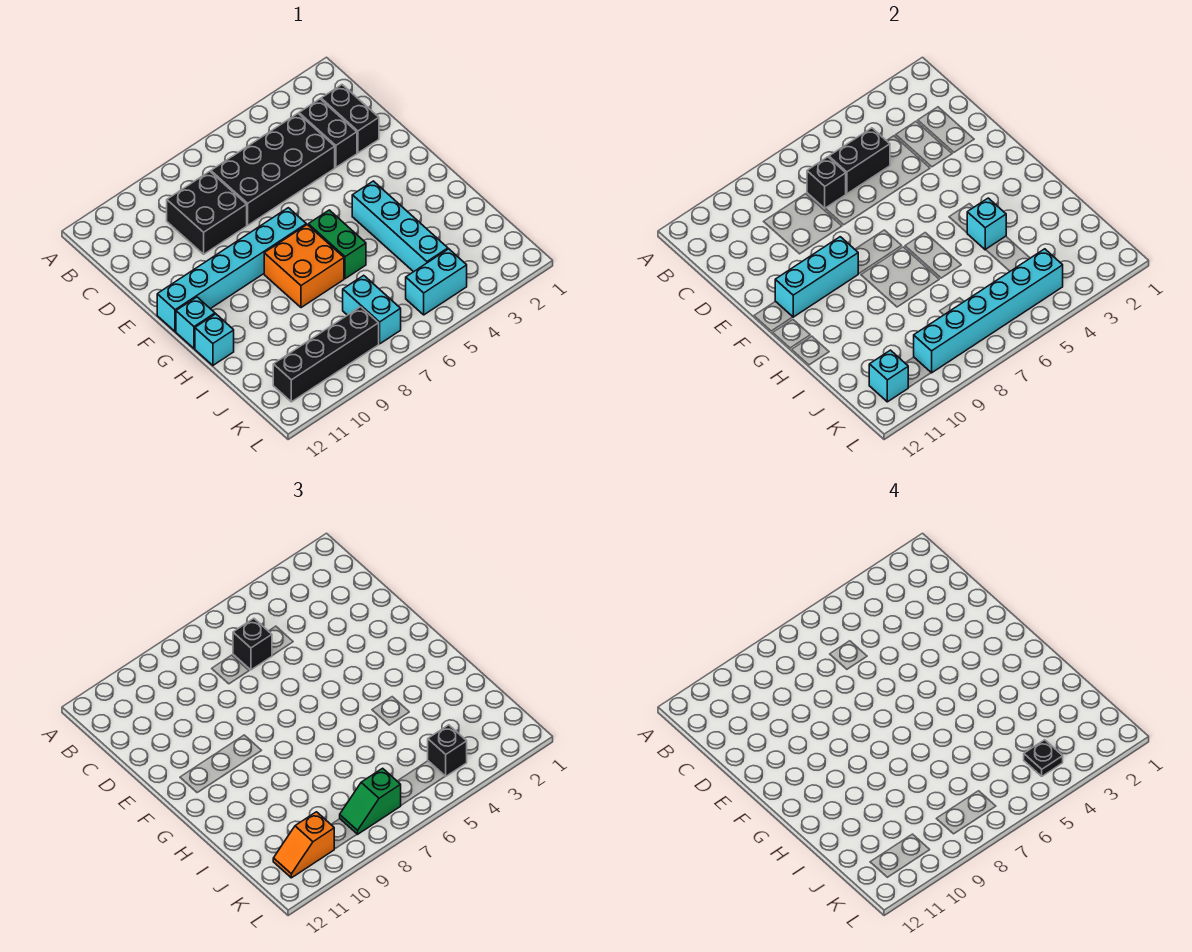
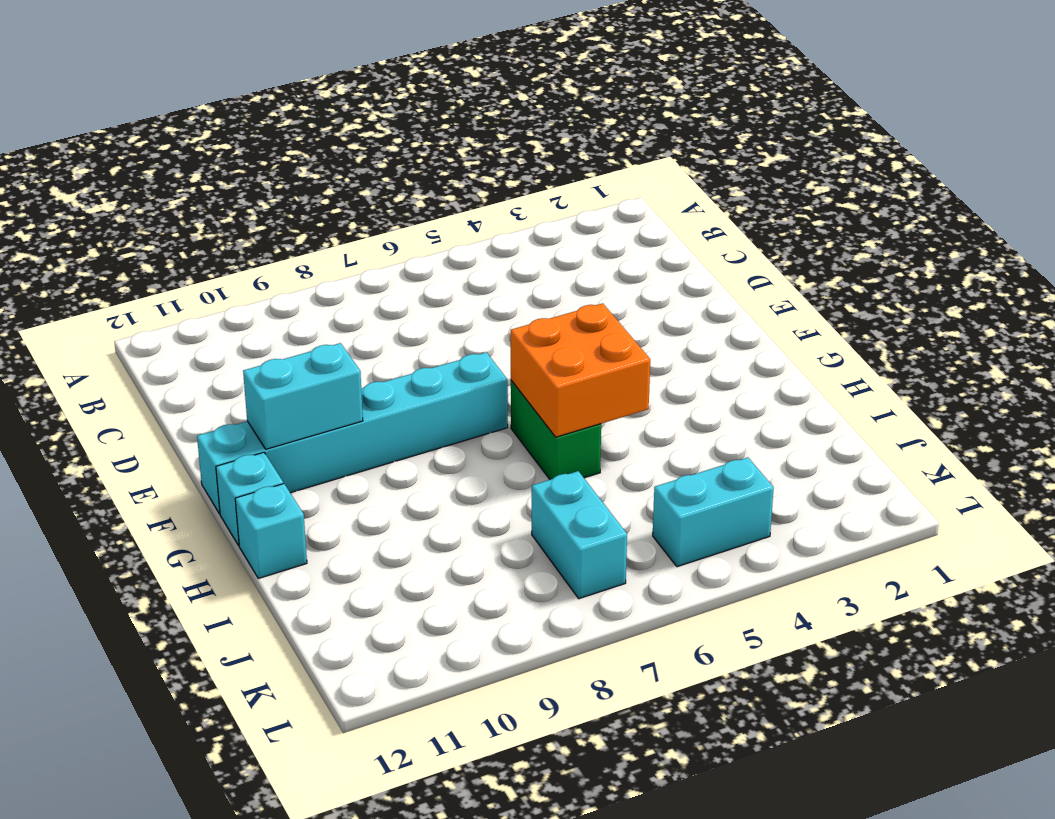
cyan brick F10:F11 level 2 -> cyan brick F9:F11 level 2
orange brick G5:H6 level 2 -> orange brick G7:H8 level 1
none -> black brick C2:D2 level 1
none -> black brick C3:D3 level 1
none -> black brick C4:D7 level 1

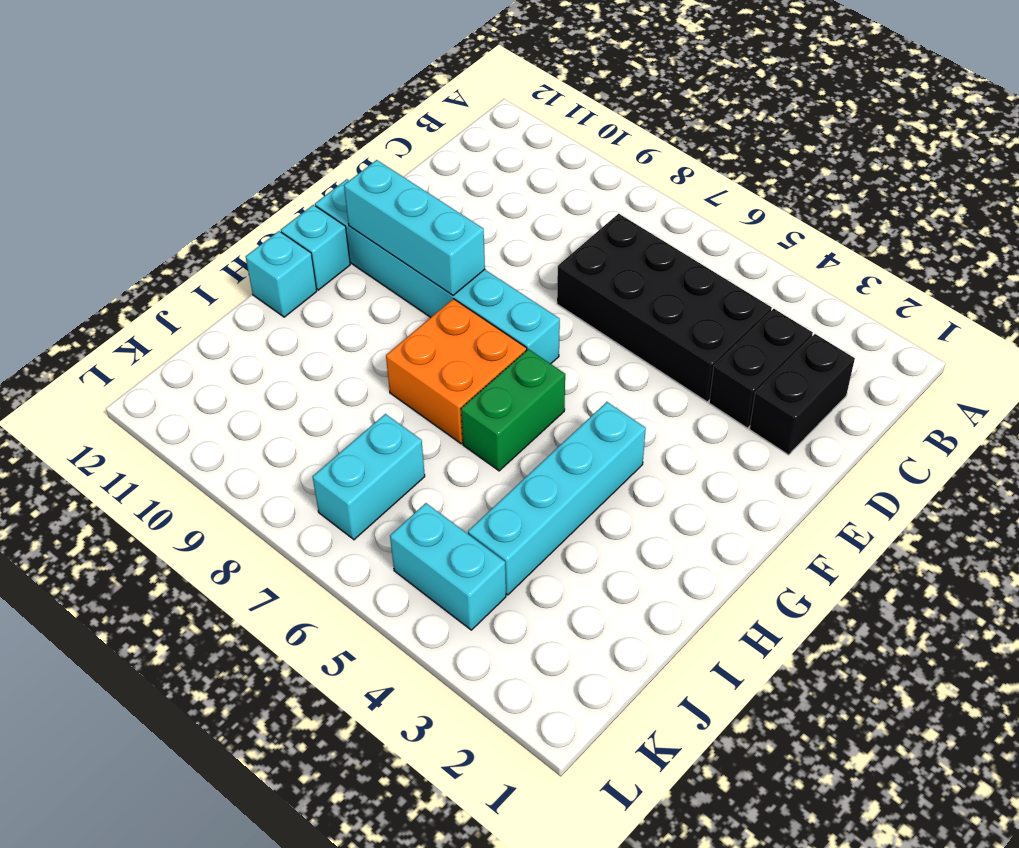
none -> black brick C8:D9 level 1
none -> black brick K8:K11 level 1
none -> black brick C5:C6 level 2

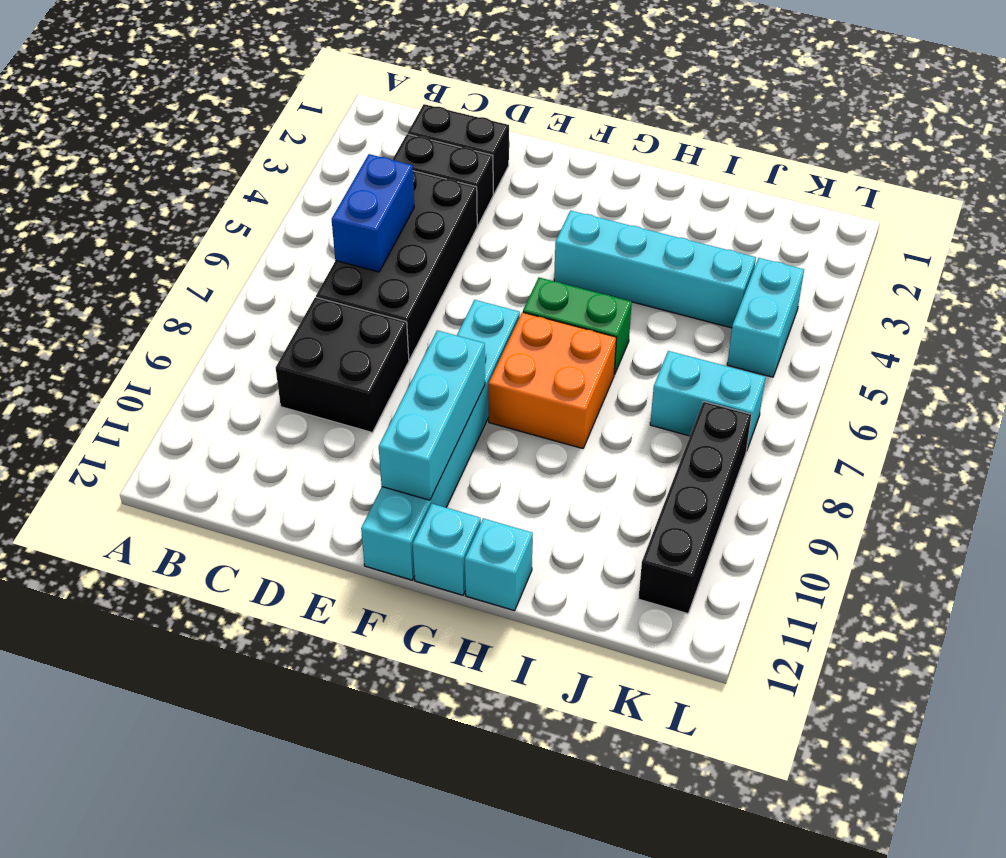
blue brick C5:C6 level 2 -> black brick C5:C6 level 2
none -> black brick C7 level 2
none -> cyan brick H4 level 2
none -> cyan brick K4:K9 level 2

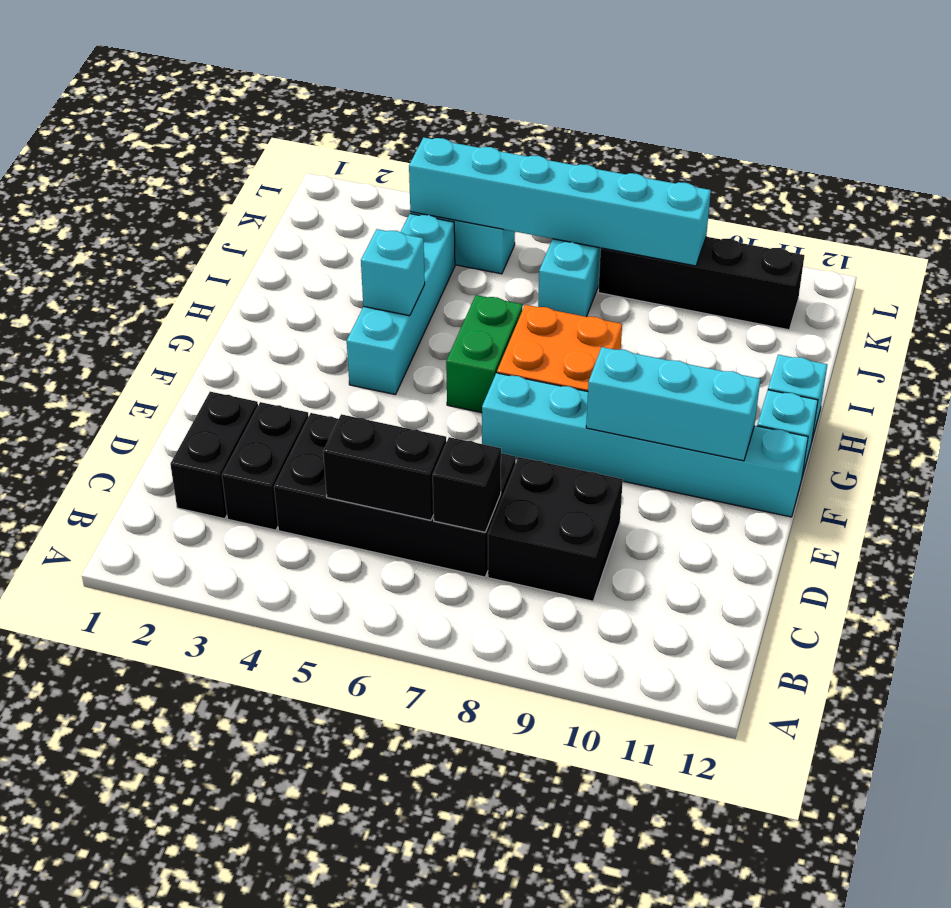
none -> cyan brick K11 level 2
none -> black brick C6 level 3
none -> black brick K4 level 3

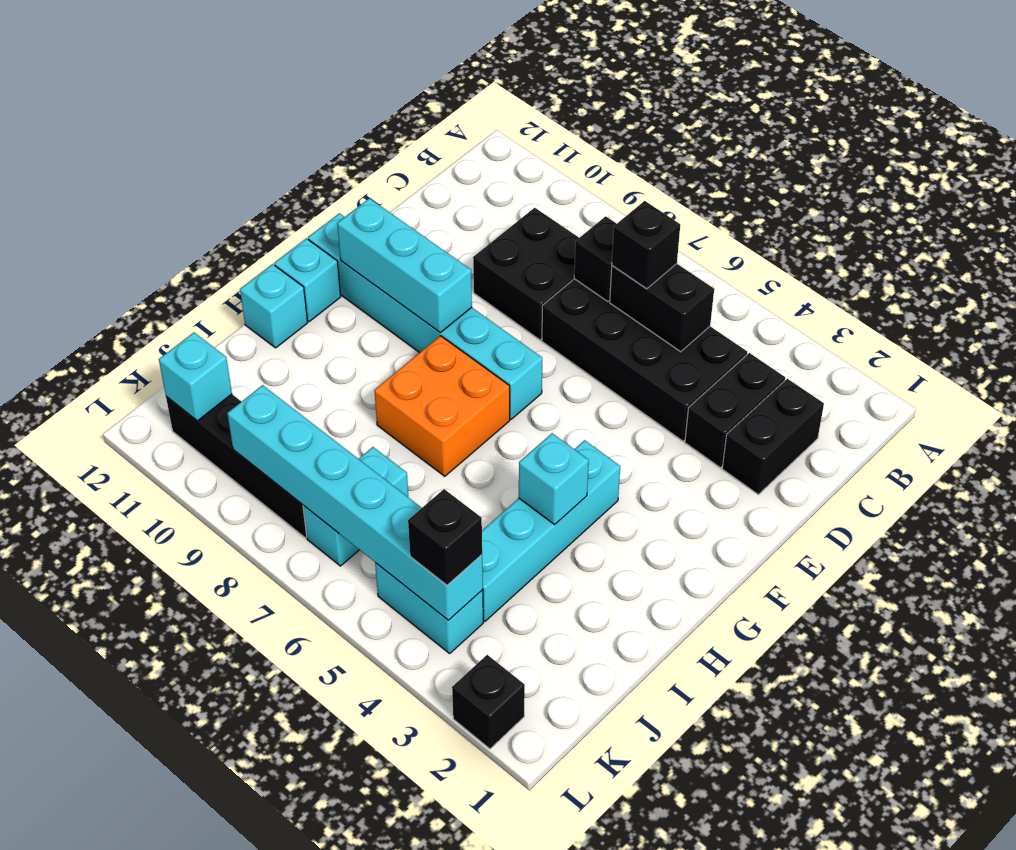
black brick L2 level 1 -> none
none -> green brick G6:H6 level 1
none -> green slope K7:K8 level 3 top 7
none -> orange slope K10:K11 level 3 top 10

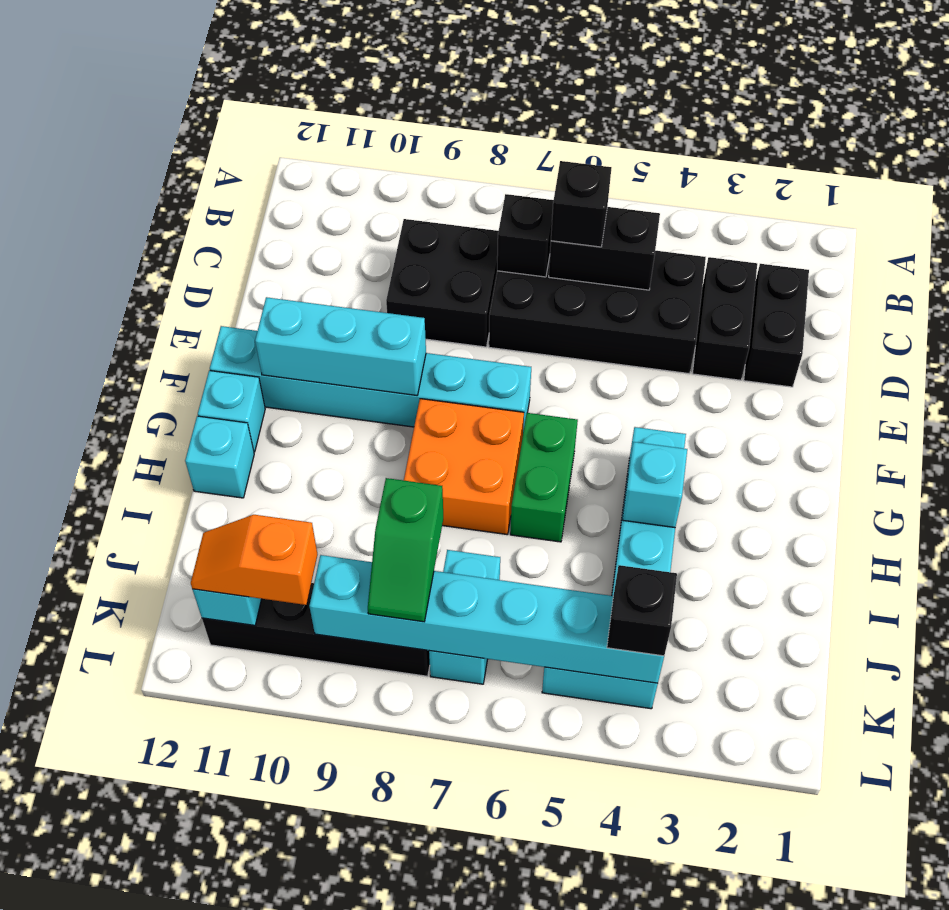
green slope J8:K8 level 3 top J -> green slope K7:K8 level 3 top 7
none -> black plate K4 level 4

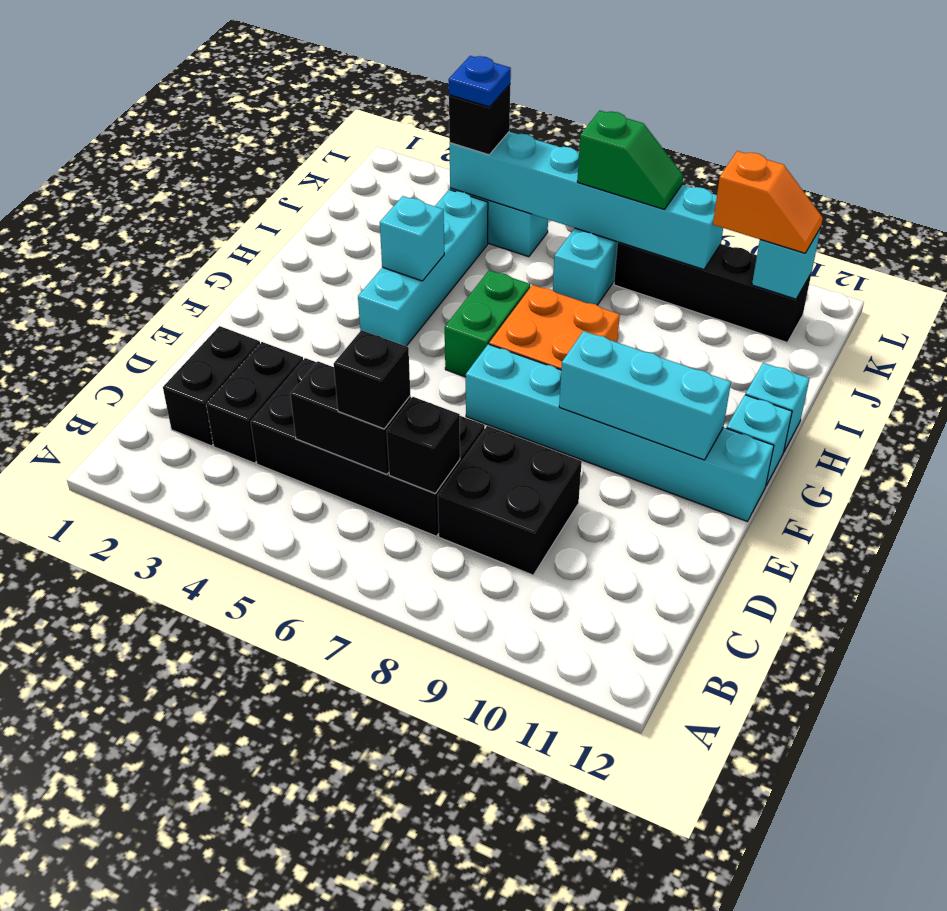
blue plate K4 level 4 -> black plate K4 level 4

